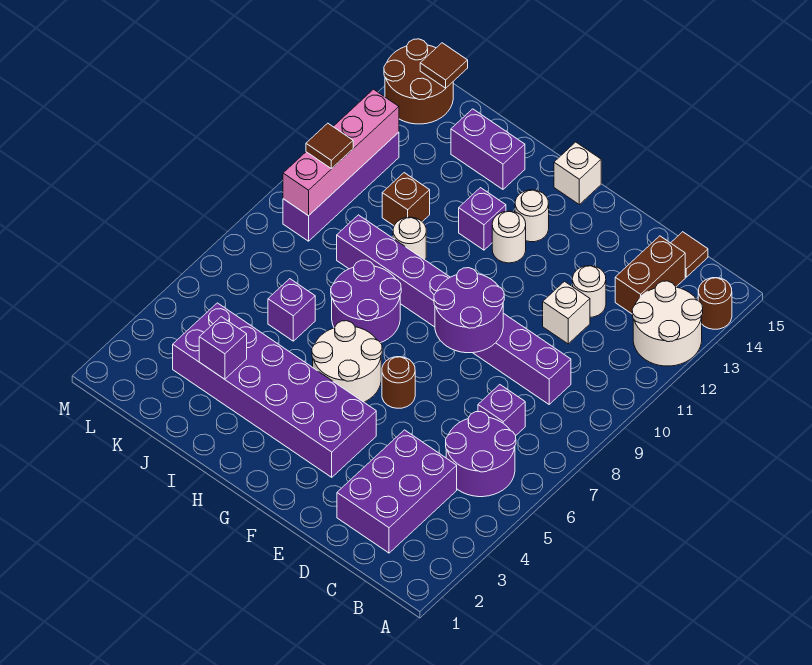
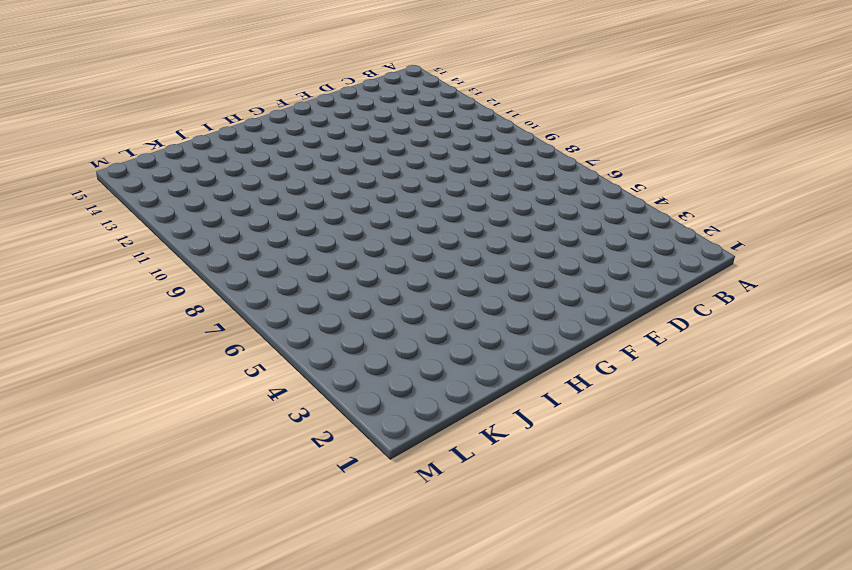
none -> white round brick A12:B13 level 1
none -> brown round brick A14 level 1
none -> purple round brick B5:C6 level 1

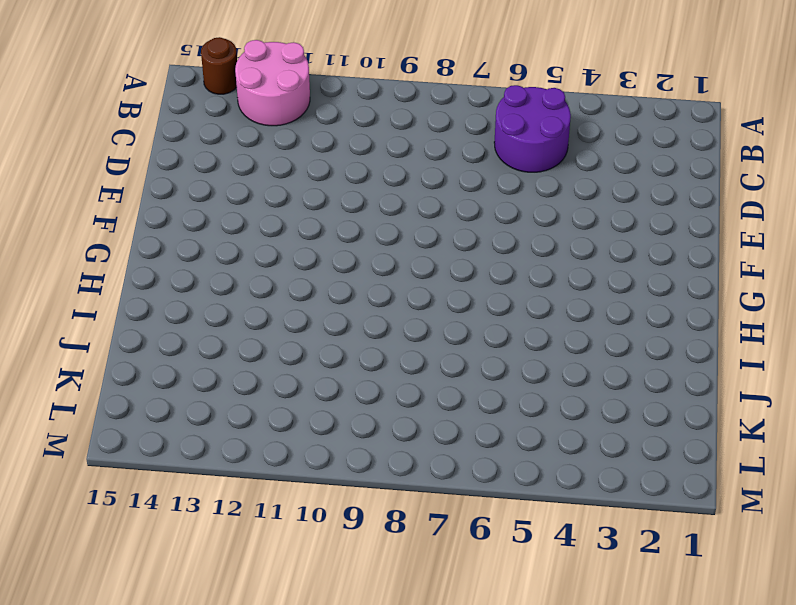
pink round brick A12:B13 level 1 -> white round brick A12:B13 level 1
none -> purple brick C2:D4 level 1
none -> purple brick C7 level 1
none -> purple brick C9:J9 level 1

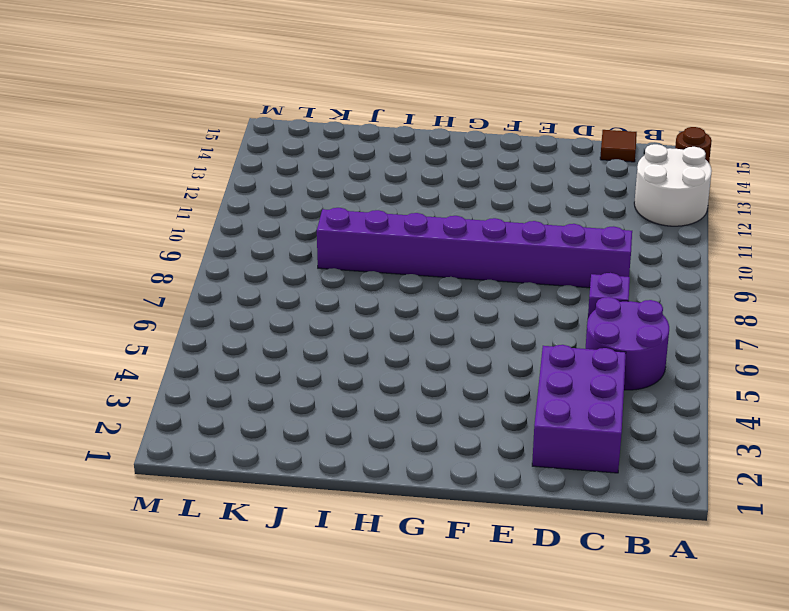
none -> brown brick C13:C14 level 1
none -> white brick D11 level 1
none -> white round brick D12 level 1

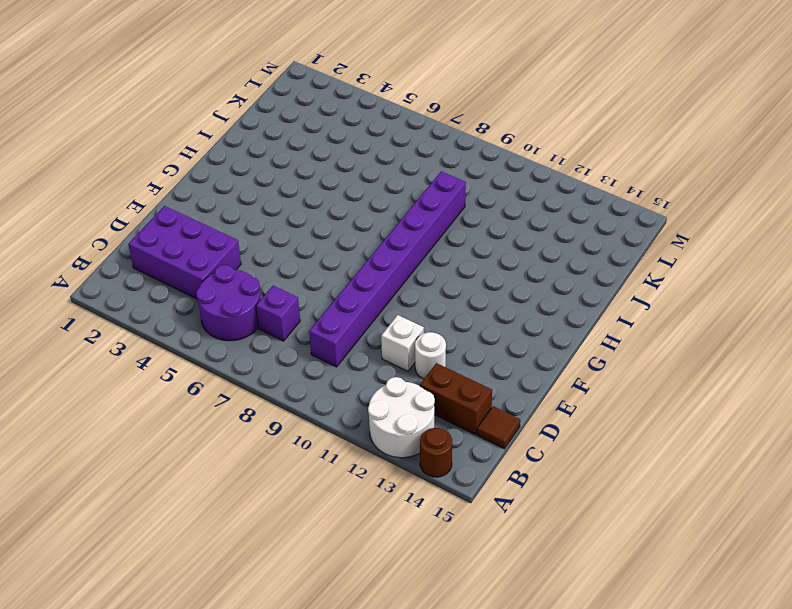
none -> purple brick F3:K4 level 1
none -> brown round brick F6 level 1
none -> white round brick G5:H6 level 1

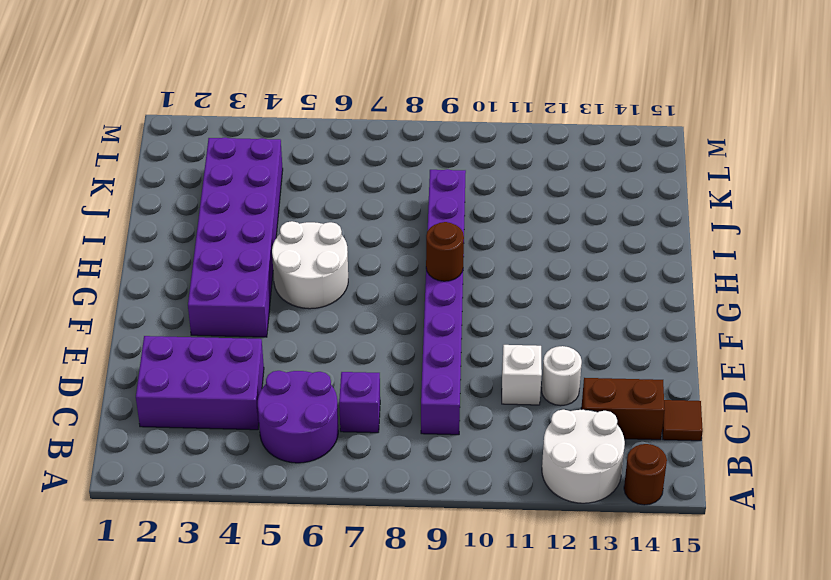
brown round brick G9 level 2 -> brown round brick F6 level 1
none -> white round brick G12 level 1
none -> white round brick G13 level 1
none -> white brick G15 level 1

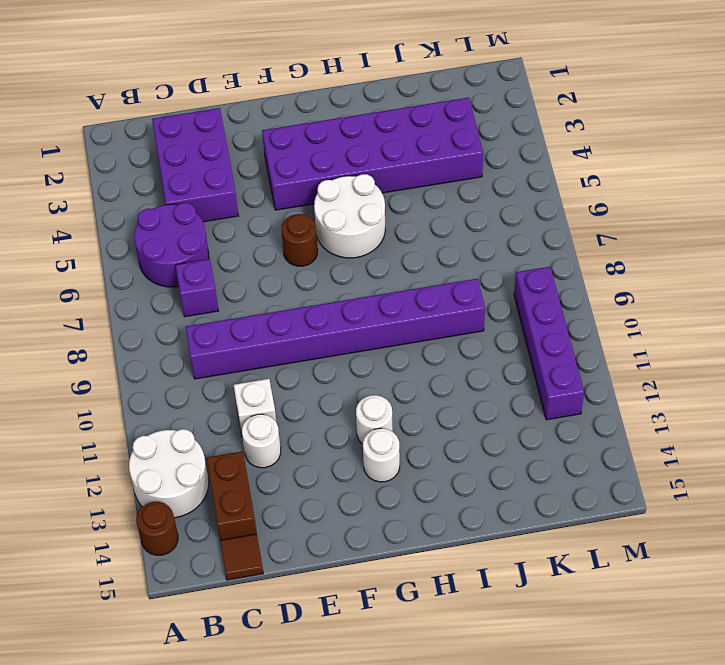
none -> white brick G15 level 1
none -> purple round brick H7:I8 level 1
none -> purple brick H12 level 1

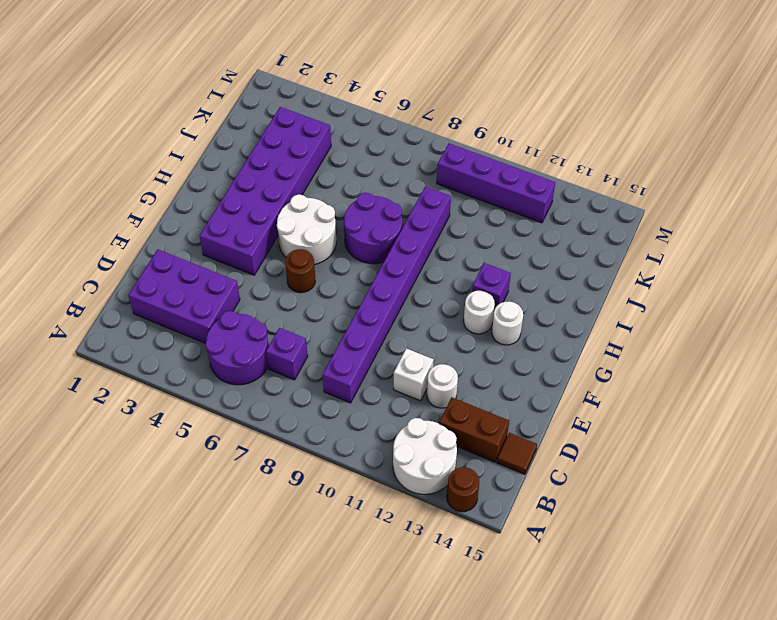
none -> white brick G15 level 1
none -> white round brick I10 level 1
none -> purple brick I14:J14 level 1

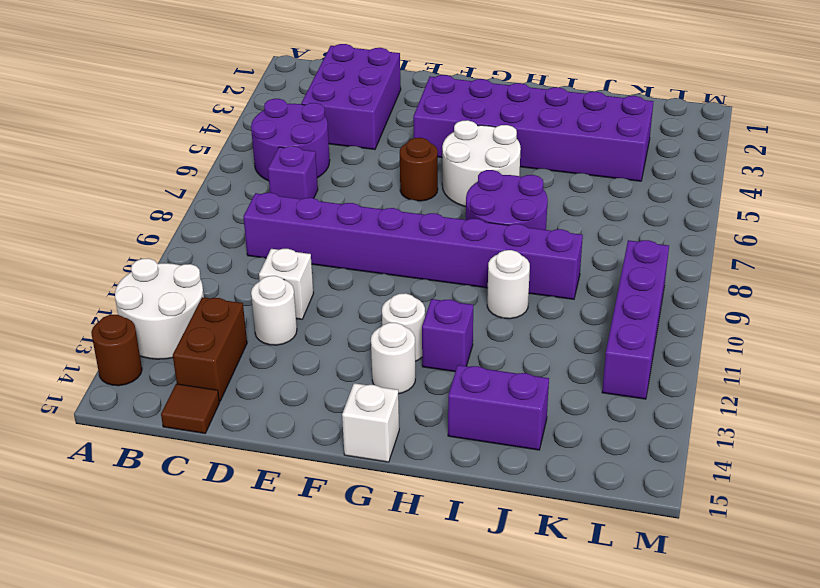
none -> purple brick J6 level 1
none -> brown brick J11 level 1
none -> brown round brick L14:M15 level 1

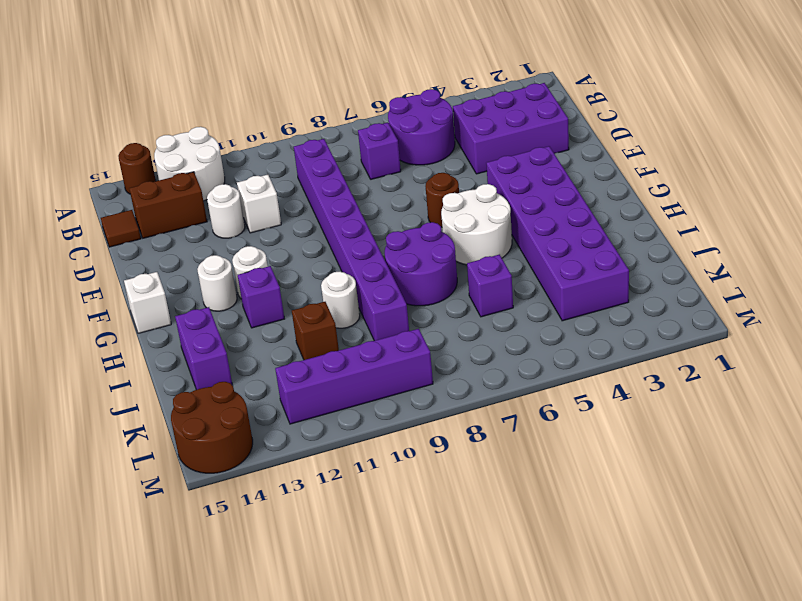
none -> purple round brick E8:F9 level 2
none -> purple brick J3 level 2
none -> pink brick L9:L12 level 2

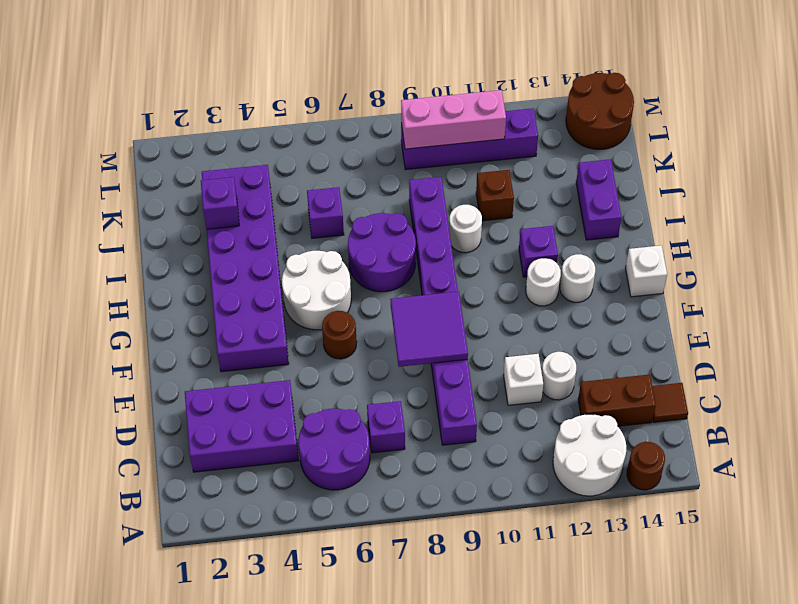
purple tile E8:F9 level 2 -> purple round brick E8:F9 level 2
pink brick L9:L11 level 2 -> pink brick L9:L12 level 2
none -> brown tile L15 level 2
none -> brown tile L10 level 3

